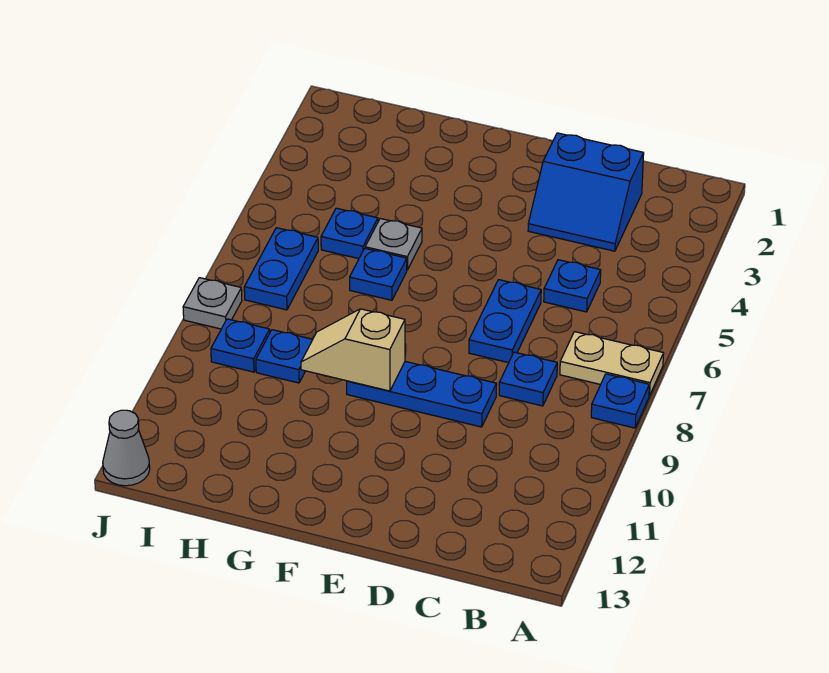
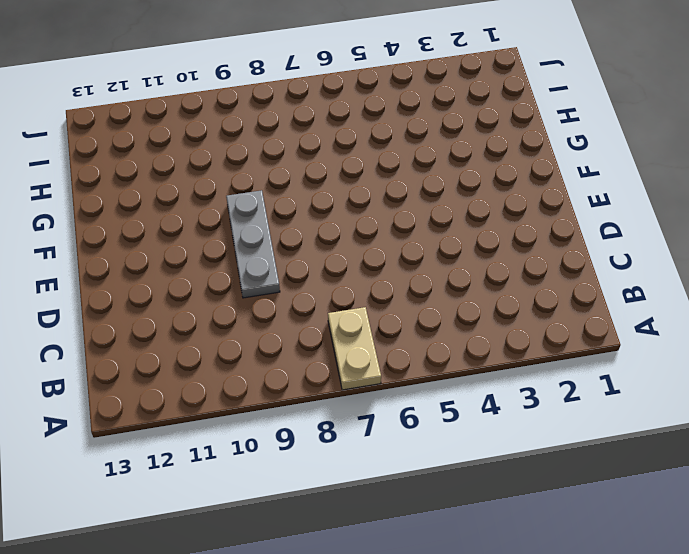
grey plate D9:F9 level 1 -> blue plate D9:F9 level 1
none -> blue plate A8 level 1
none -> blue slope C2:D3 level 1 top 2
none -> blue plate C5 level 1

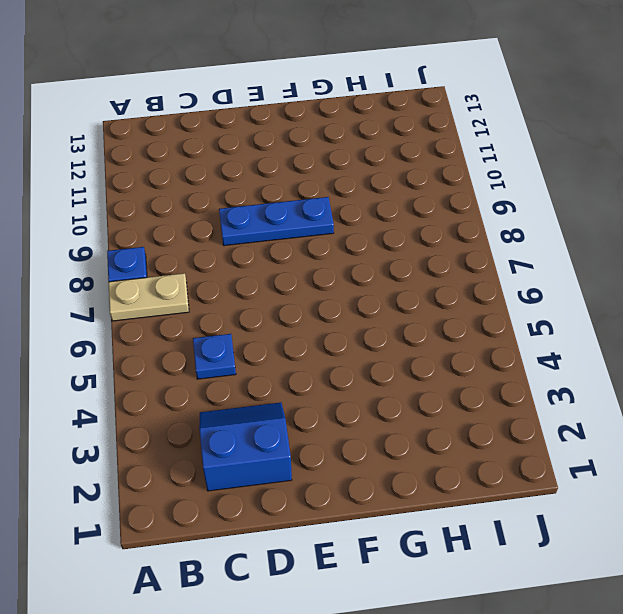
none -> blue plate C8 level 1
none -> blue plate D6:D7 level 1
none -> grey plate G5 level 1

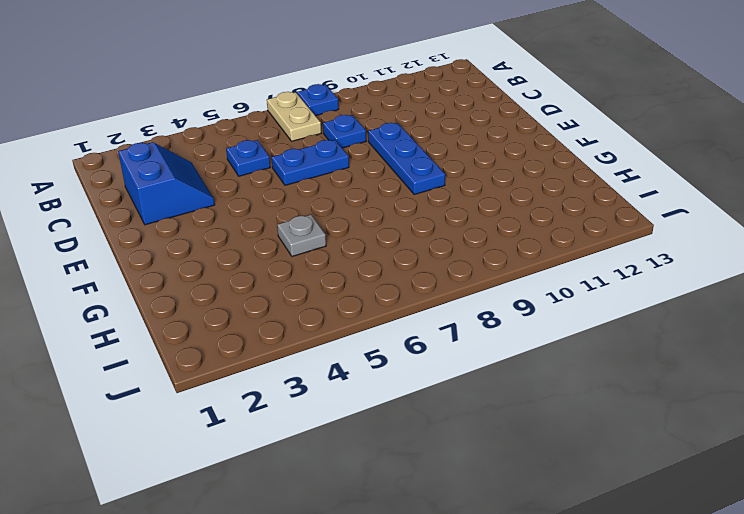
none -> blue plate G6 level 1
none -> blue plate H5 level 1
none -> blue plate H9 level 1

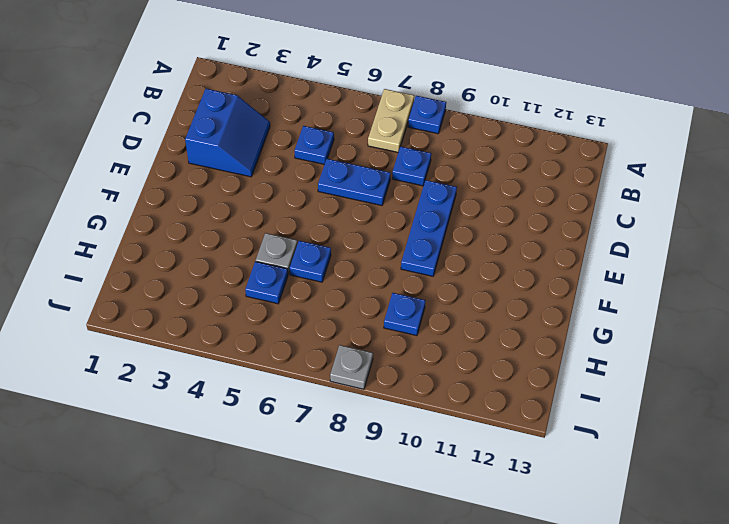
none -> blue plate I6:I7 level 1
none -> blue plate I9 level 1
none -> grey cone J13 level 1

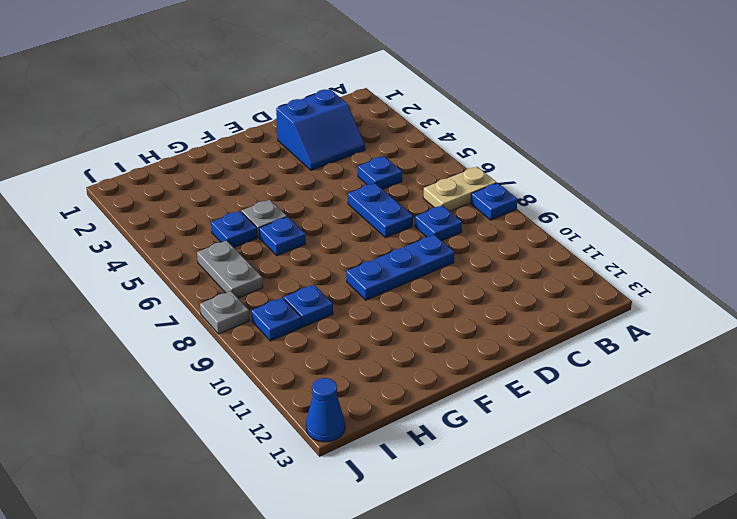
grey plate I6:I7 level 1 -> blue plate I6:I7 level 1
blue cone J13 level 1 -> grey cone J13 level 1
none -> tan slope F9:G9 level 2 top F

